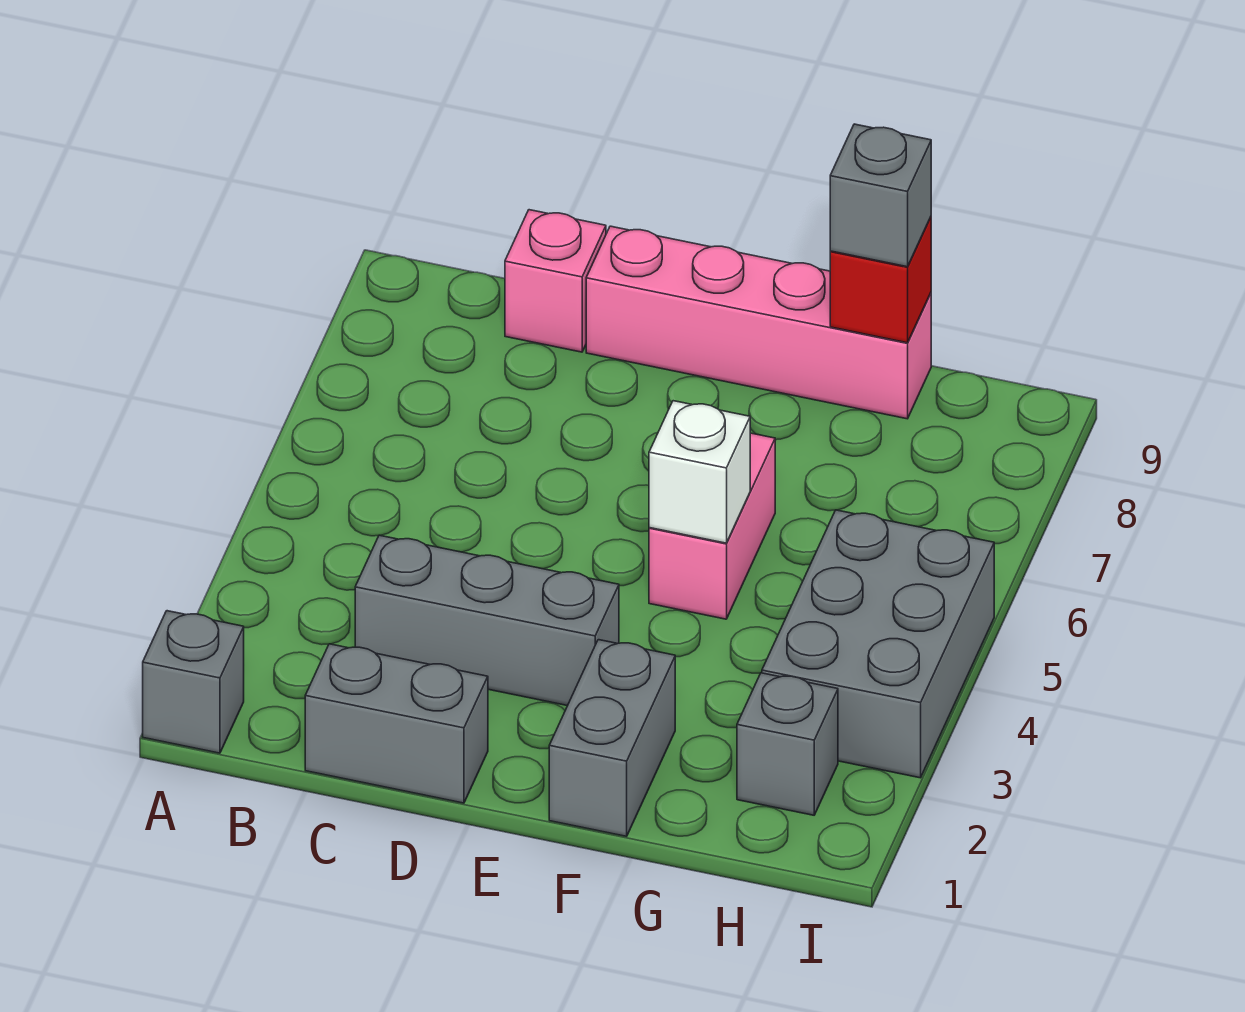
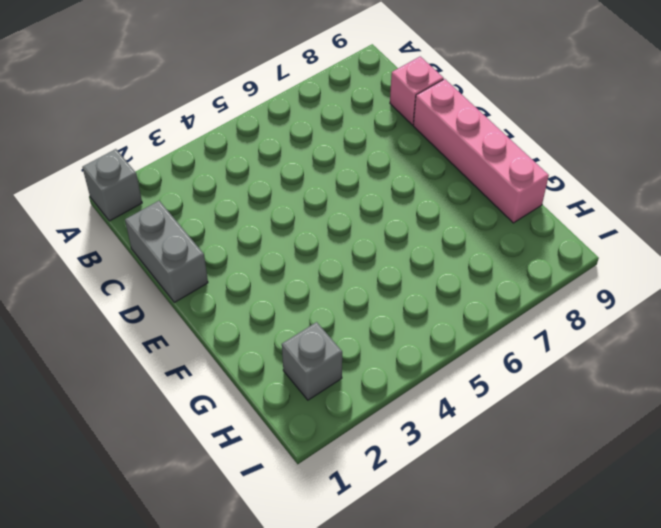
none -> grey brick C3:E3 level 1
none -> grey brick F1:F2 level 1
none -> pink brick F5:F6 level 1

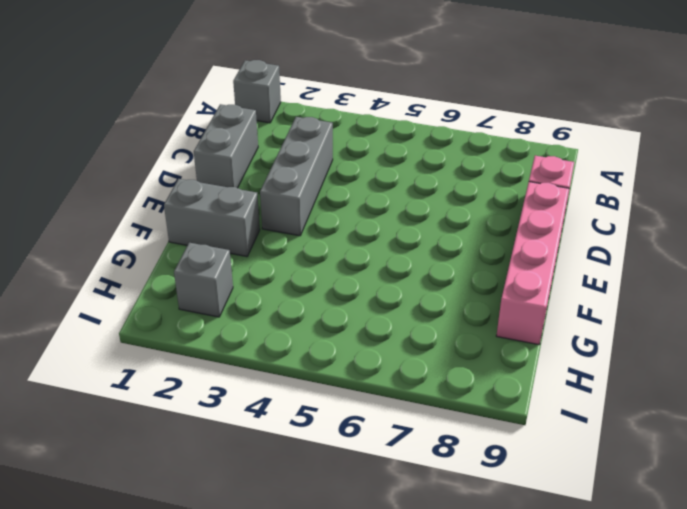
none -> pink brick F5:F6 level 1
none -> grey brick H3:I5 level 1
none -> white brick F5 level 2

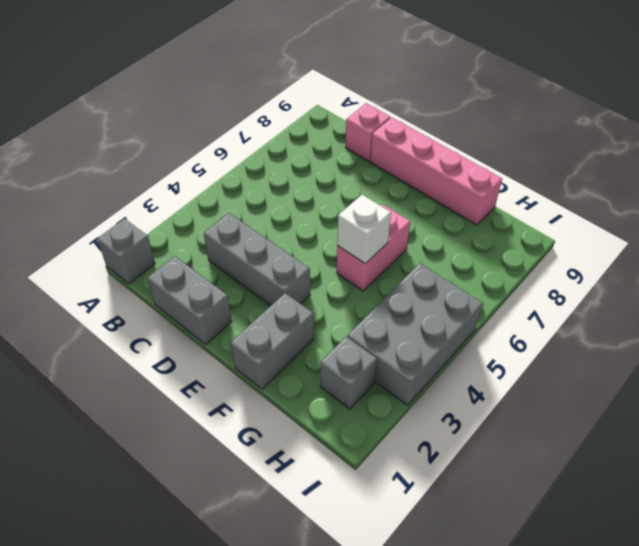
none -> red brick G9 level 2
none -> grey brick G9 level 3

